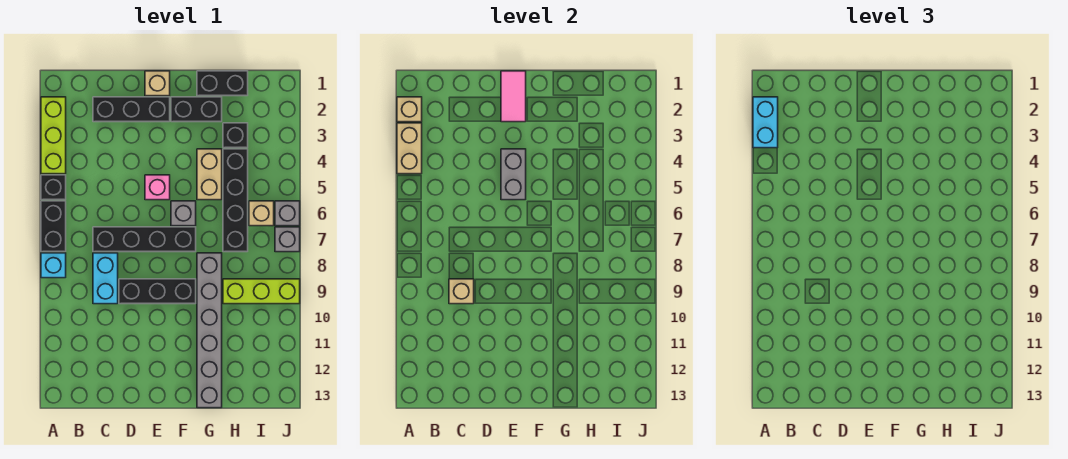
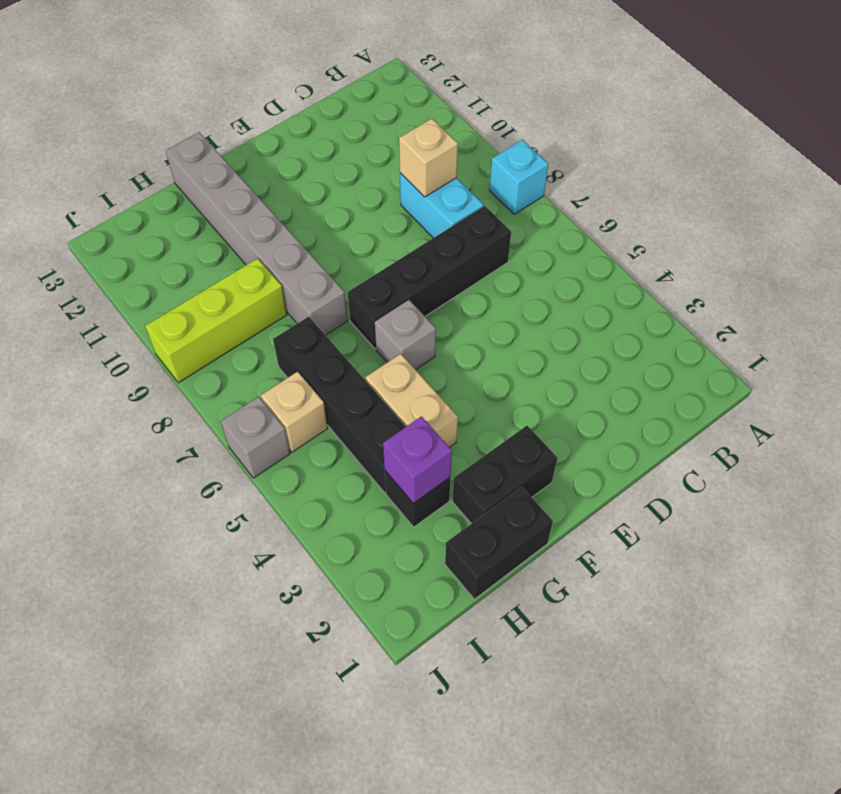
purple brick H3 level 2 -> none
none -> lime brick A2:A4 level 1
none -> black brick A5 level 1
none -> black brick A6:A7 level 1

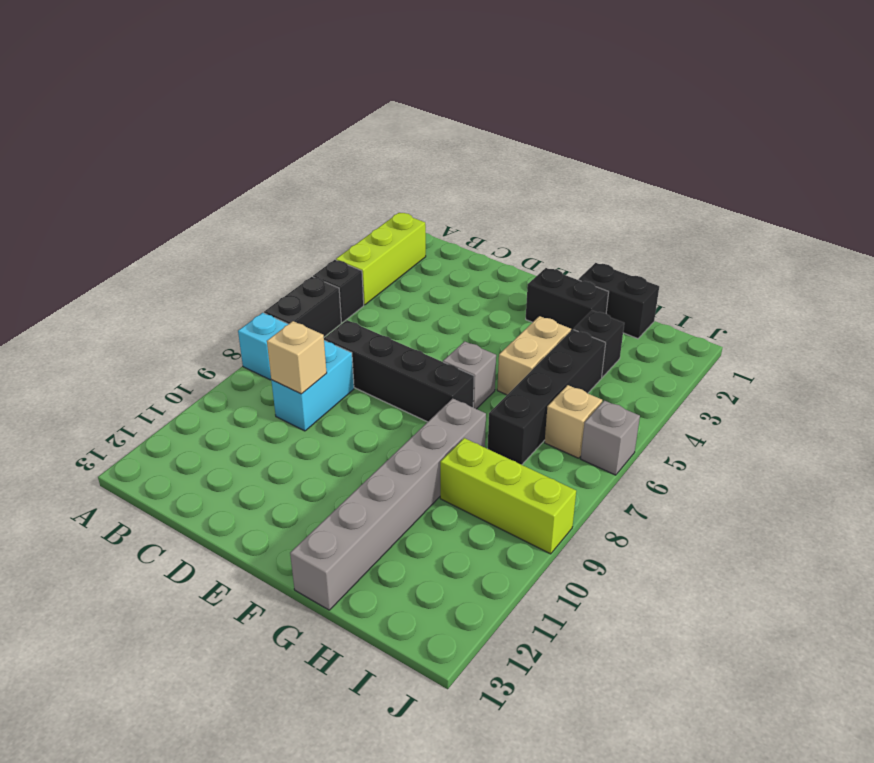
none -> black brick C2:E2 level 1
none -> black brick D9:F9 level 1
none -> tan brick E1 level 1

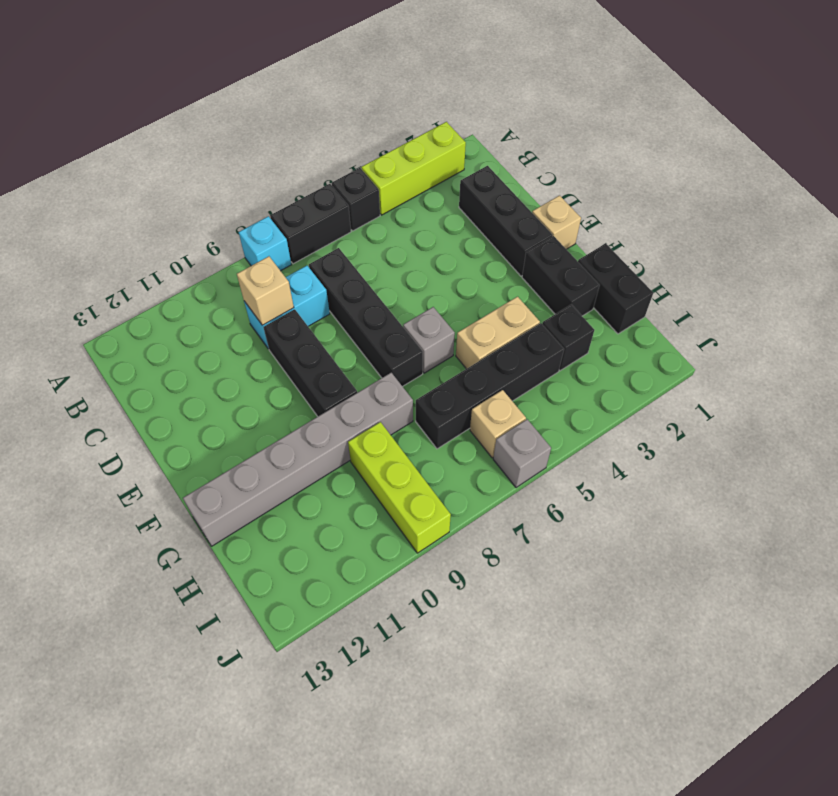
none -> pink brick E5 level 1
none -> grey brick J7 level 1
none -> tan brick A2 level 2

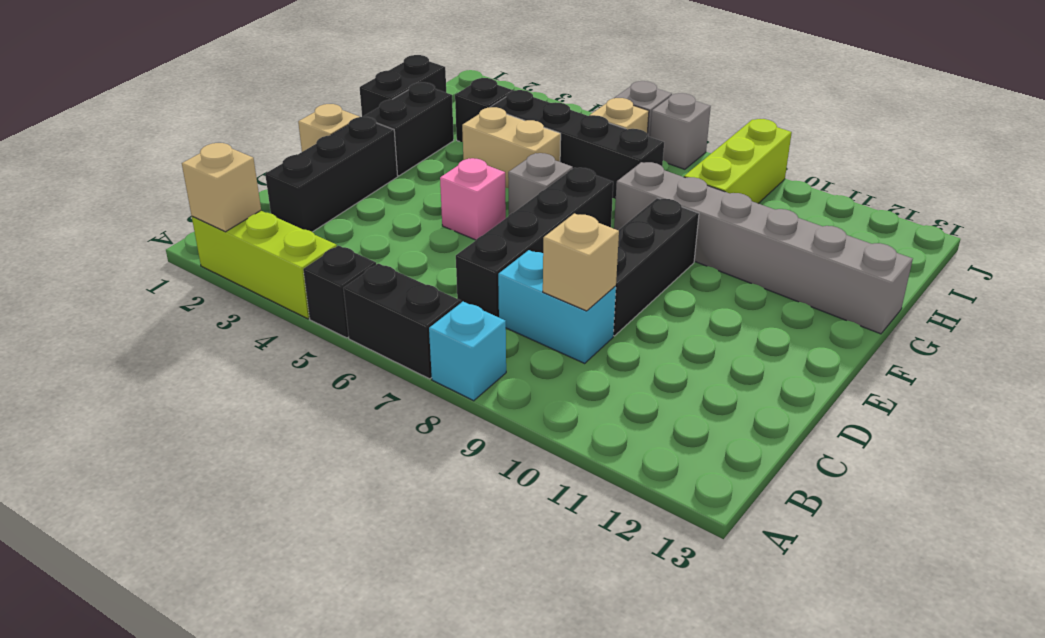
none -> tan brick A3:A4 level 2
none -> pink tile E1:E2 level 2
none -> grey brick E4:E5 level 2

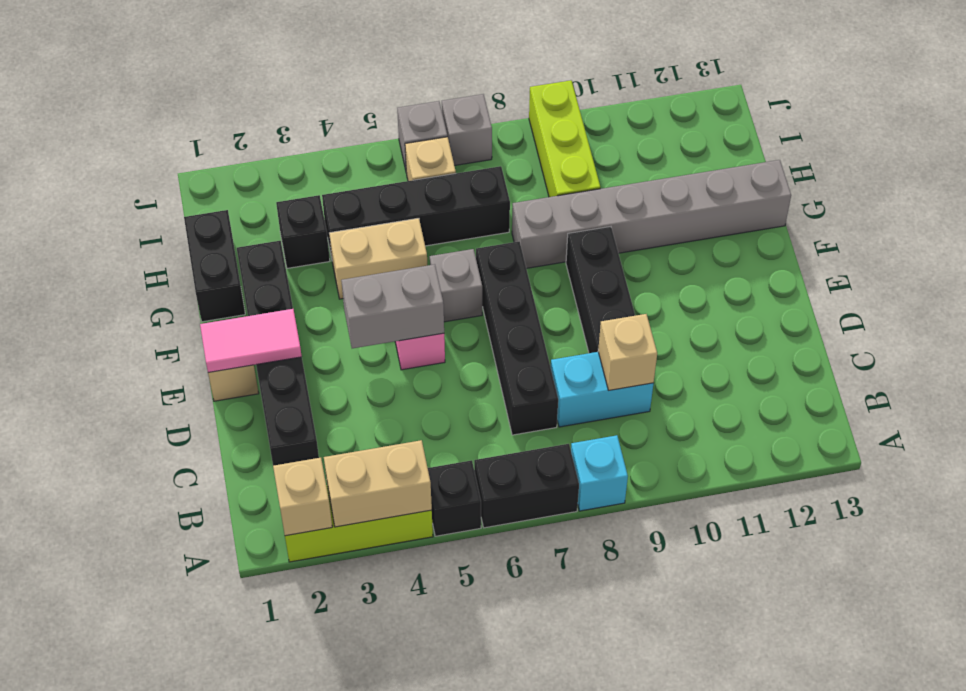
none -> cyan brick A2:A3 level 3

